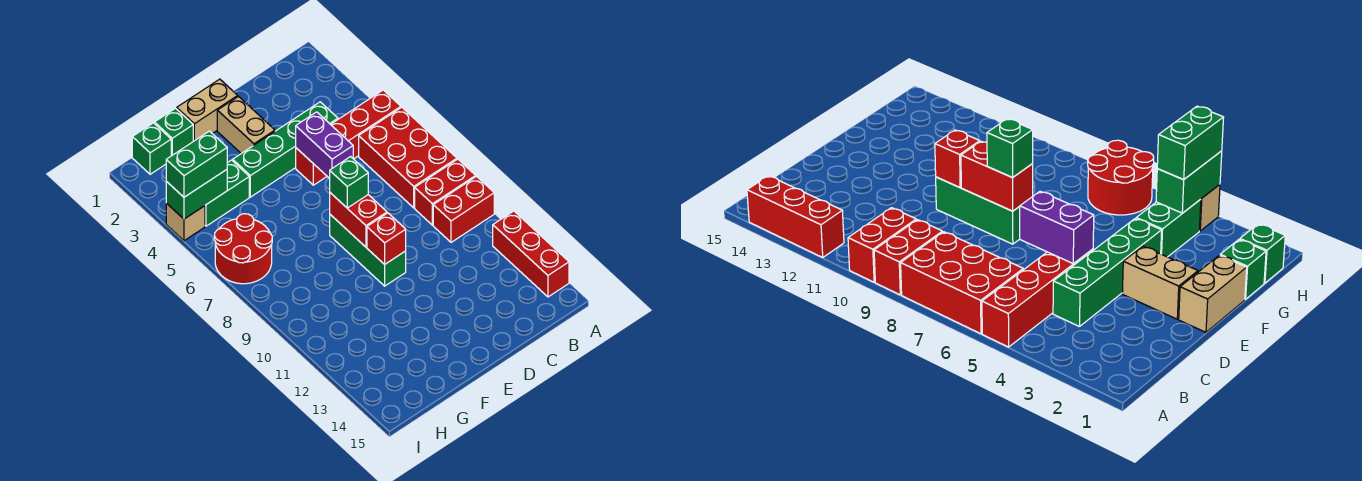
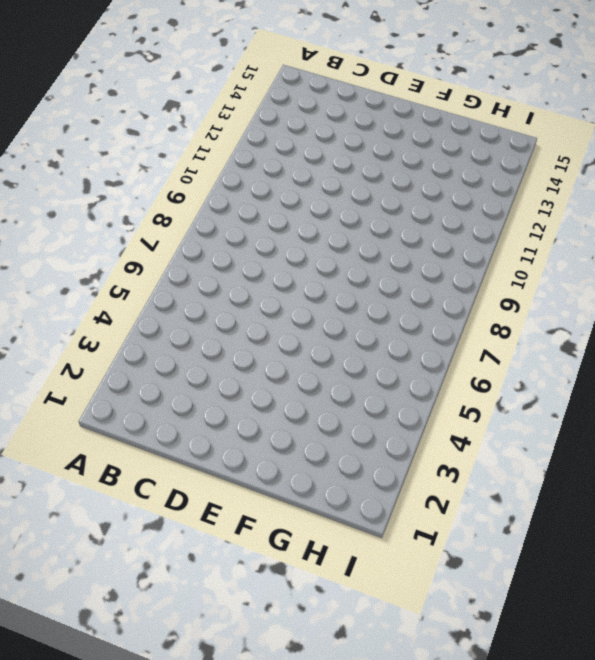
none -> red brick A5:D5 level 1
none -> red brick A6:B8 level 1
none -> red brick A9:B9 level 1

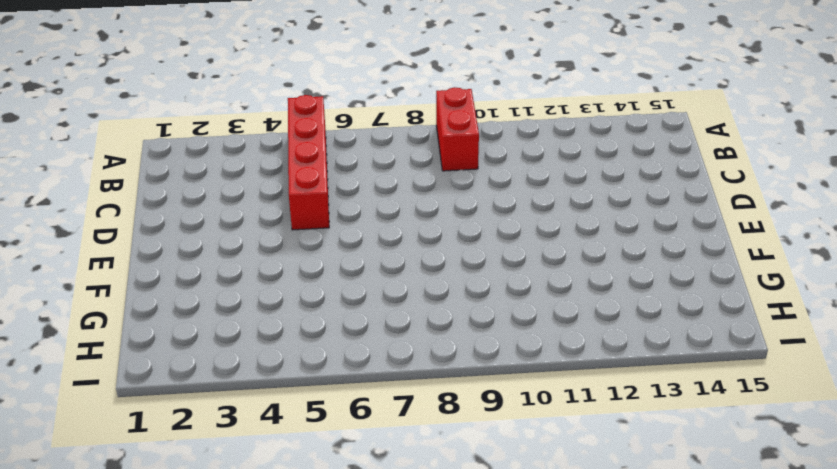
none -> red brick A6:B8 level 1
none -> red brick A10:B10 level 1
none -> red brick A12:A14 level 1

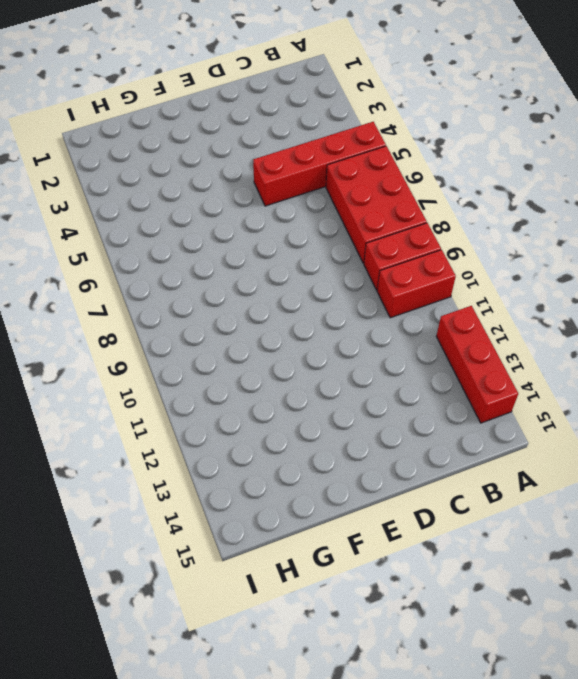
none -> green brick C4:F4 level 1
none -> tan brick E1:F1 level 1
none -> tan brick E2:E3 level 1

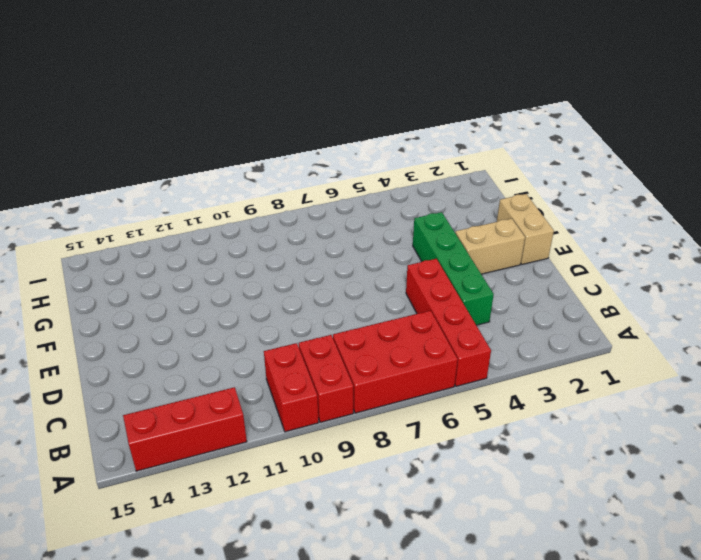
none -> green brick E8:E10 level 1
none -> green brick G1 level 1
none -> green brick G4:H4 level 1

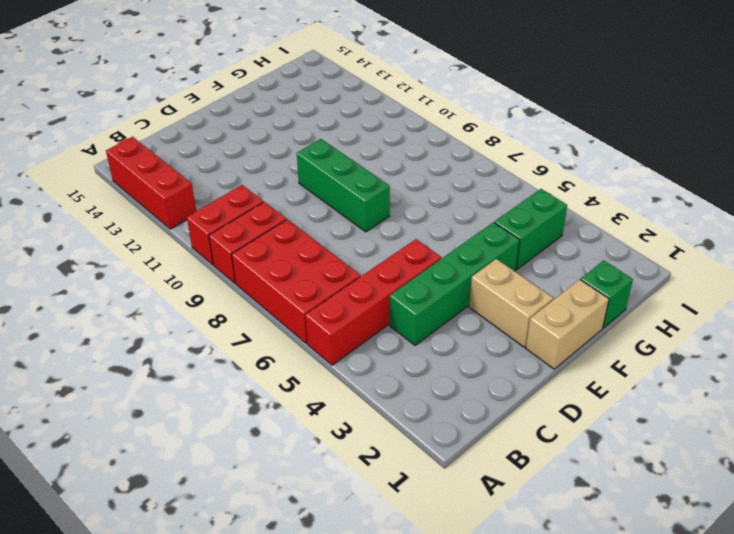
none -> green brick H1 level 1
none -> red round brick H6:I7 level 1
none -> tan brick I4 level 1

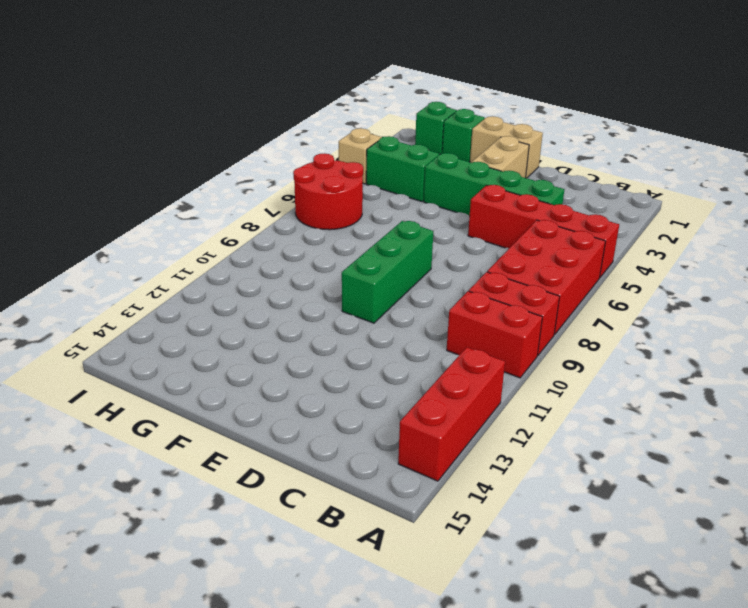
none -> purple brick D5:D6 level 2
none -> red brick E8:E9 level 2
none -> red brick E10 level 2

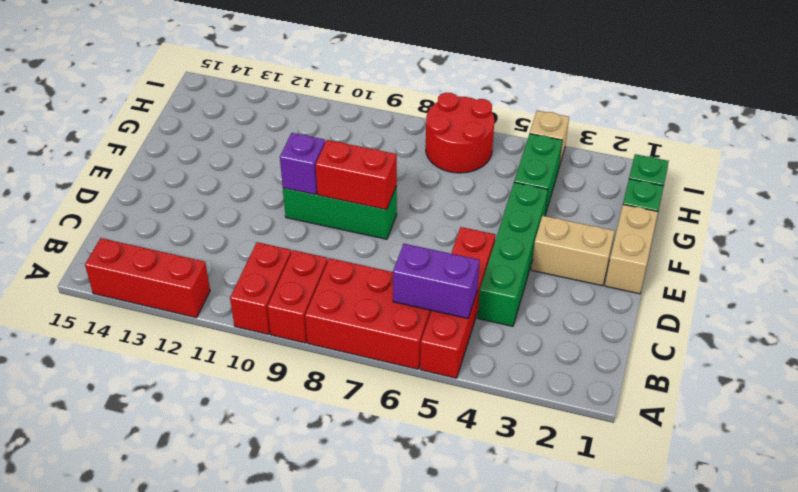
purple brick B5:B6 level 2 -> purple brick D5:D6 level 2
purple brick E10 level 2 -> red brick E10 level 2
none -> green brick H4:I4 level 2
none -> green brick E8 level 3
none -> green brick H4:I4 level 3

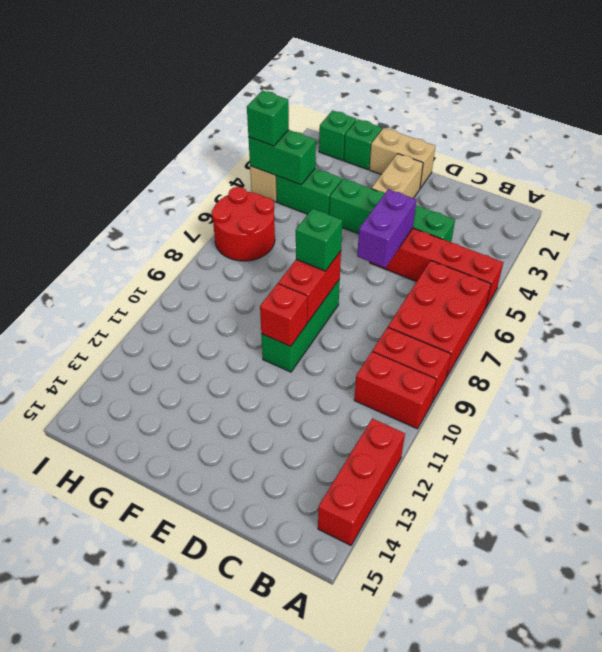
green brick I4 level 3 -> green brick H4:I4 level 3

